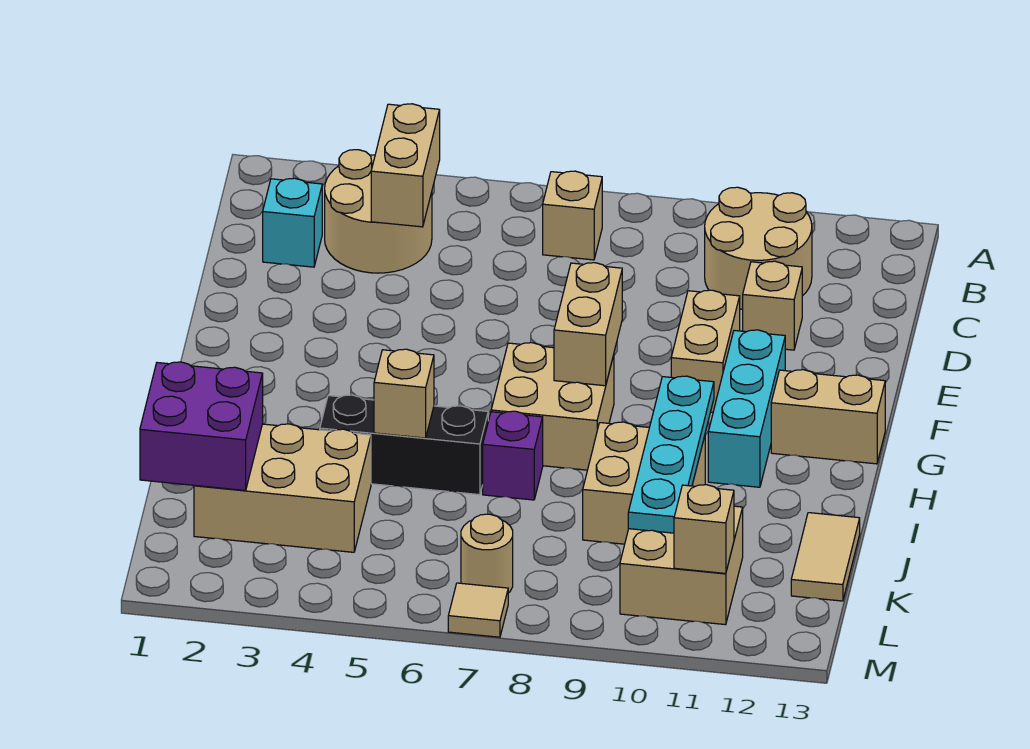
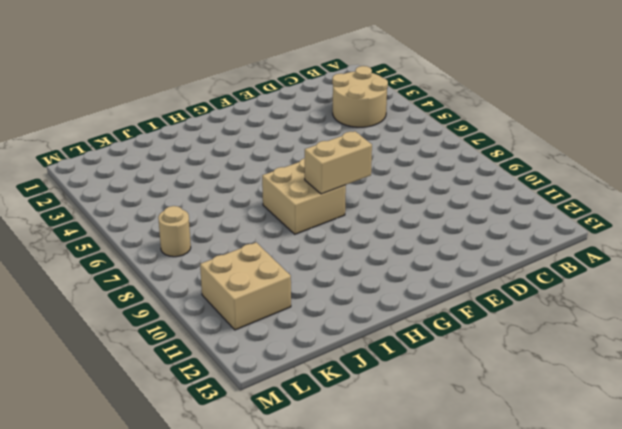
none -> tan brick B7 level 1
none -> tan round brick B10:C11 level 1
none -> cyan brick C2 level 1

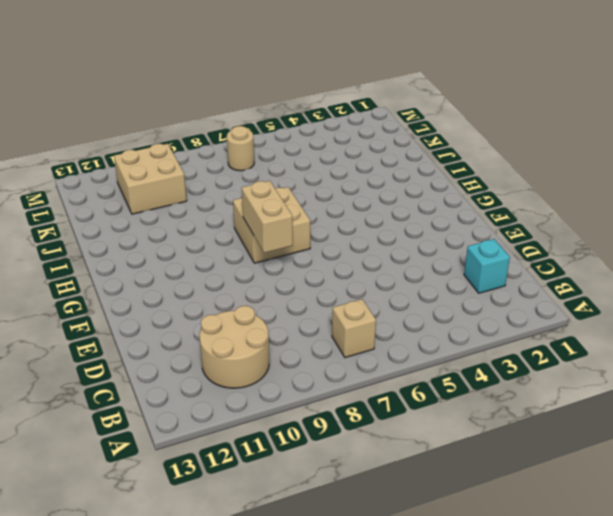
none -> tan round brick B3:C4 level 1
none -> tan brick D11 level 1
none -> tan brick E10:F10 level 1

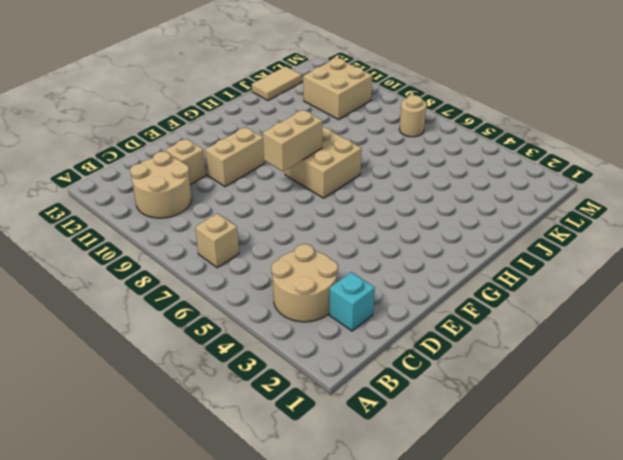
none -> cyan brick F11:H11 level 1
none -> tan brick G12:G13 level 1
none -> black brick I4:I6 level 1

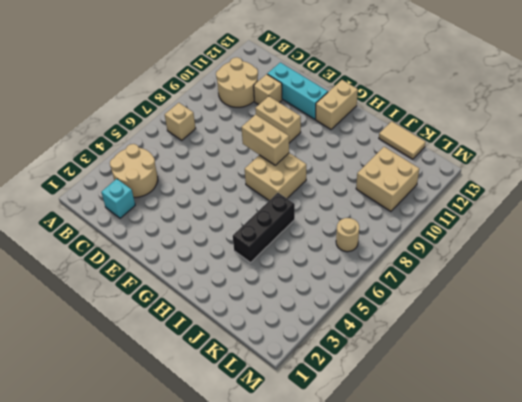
cyan brick D12:F12 level 1 -> cyan brick F11:H11 level 1
none -> purple brick I7 level 1
none -> tan brick I9:J10 level 1
none -> tan brick J2:K4 level 1

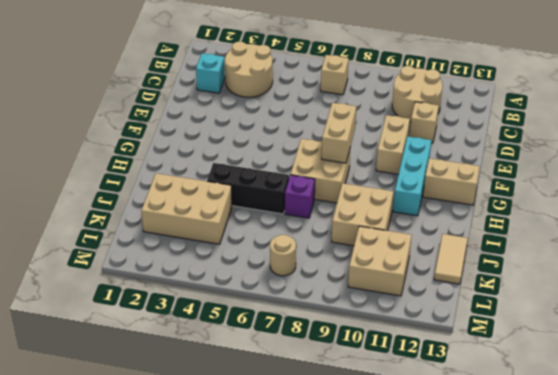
none -> tan tile M7 level 1
none -> tan brick B4:C4 level 2
none -> cyan plate H10:K10 level 2

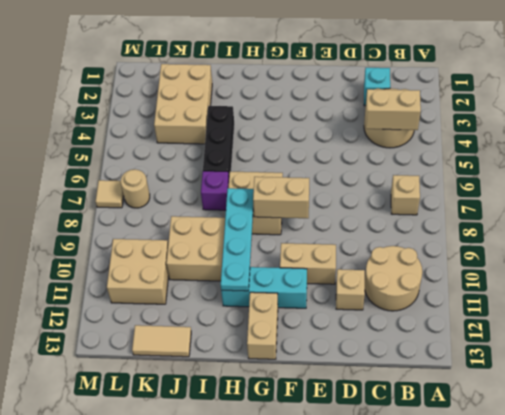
cyan plate H8:H11 level 2 -> cyan plate H10:K10 level 2
none -> tan brick I5 level 2
none -> purple brick J1:K2 level 2
none -> tan brick L11 level 2

